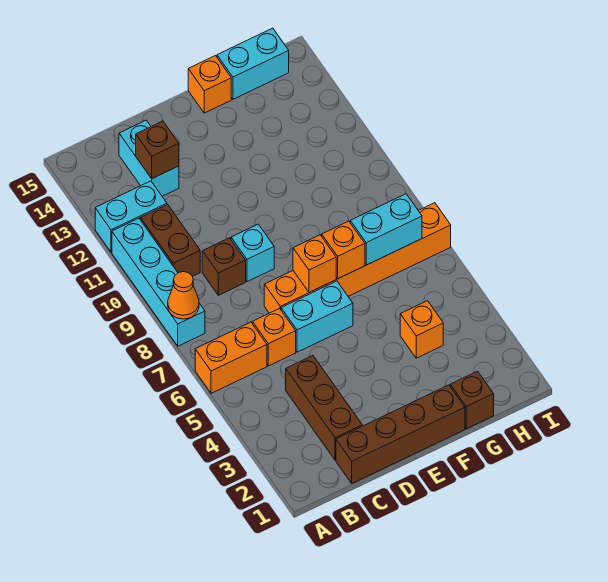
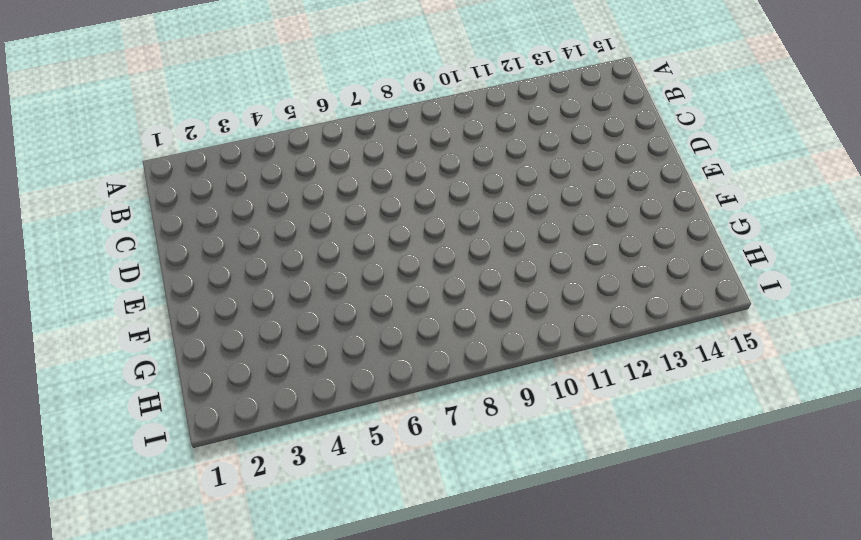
none -> orange brick A6:B6 level 1
none -> cyan brick A8:A11 level 1
none -> cyan brick A12:B12 level 1

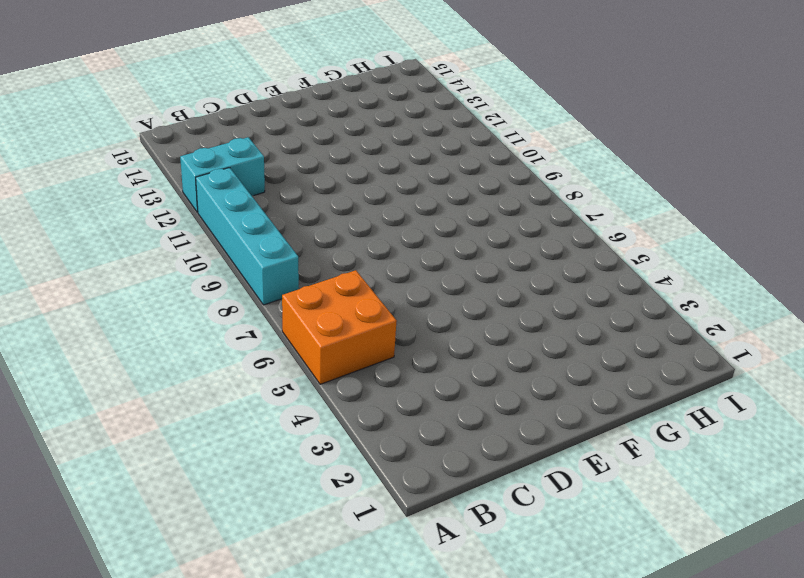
orange brick A5:B6 level 1 -> orange brick A6:B6 level 1
none -> brown brick B10:B11 level 1
none -> brown brick C1:F1 level 1
none -> brown brick C2:C4 level 1

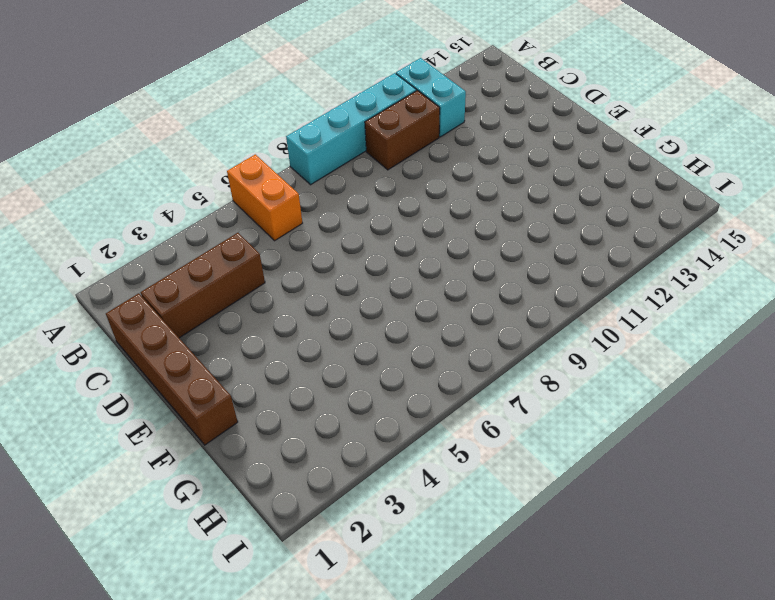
none -> orange brick C6 level 1
none -> brown brick C9 level 1
none -> cyan brick C13:C14 level 1

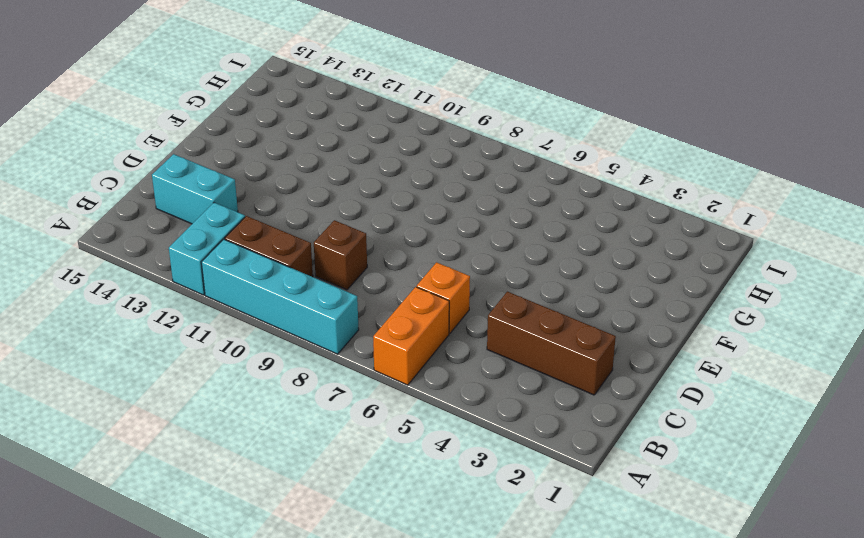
none -> brown brick C1:F1 level 1
none -> cyan brick D6:E6 level 1
none -> orange brick D7:I7 level 1

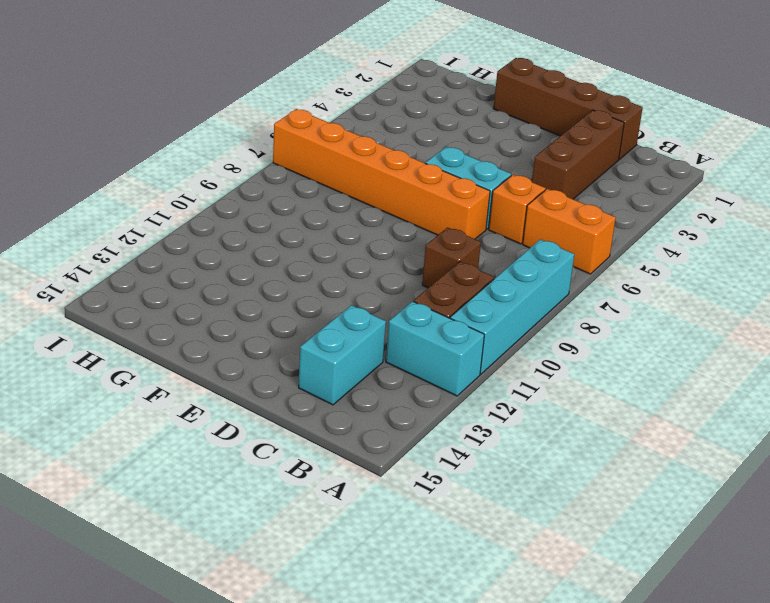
none -> cyan brick D9 level 1
none -> orange brick F15 level 1
none -> brown brick G1 level 1

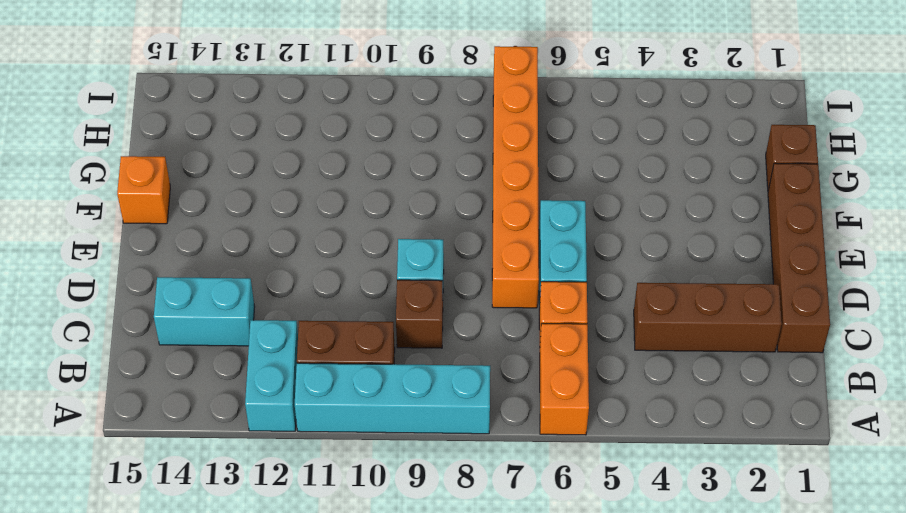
none -> orange brick G4 level 1
none -> cyan brick G15:H15 level 1
none -> orange cone A8 level 2

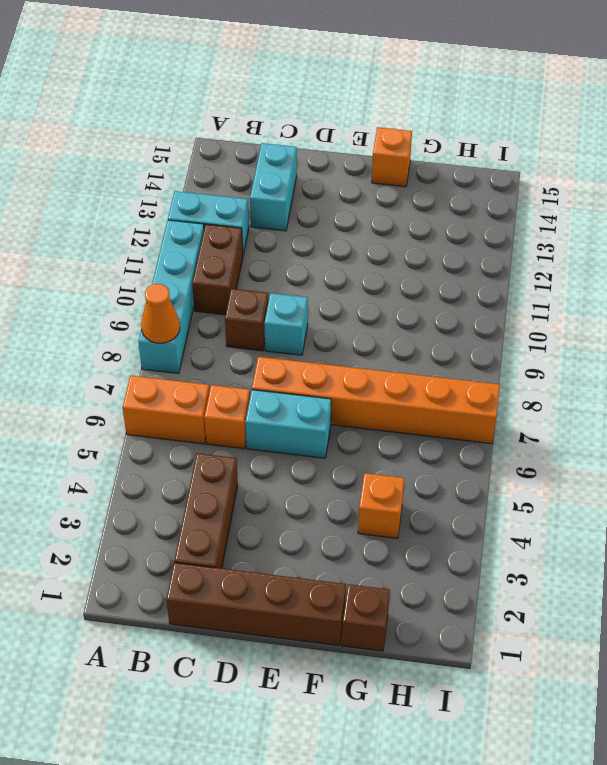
none -> cyan brick G15:H15 level 1
none -> brown brick C13 level 2
none -> orange brick E7 level 2

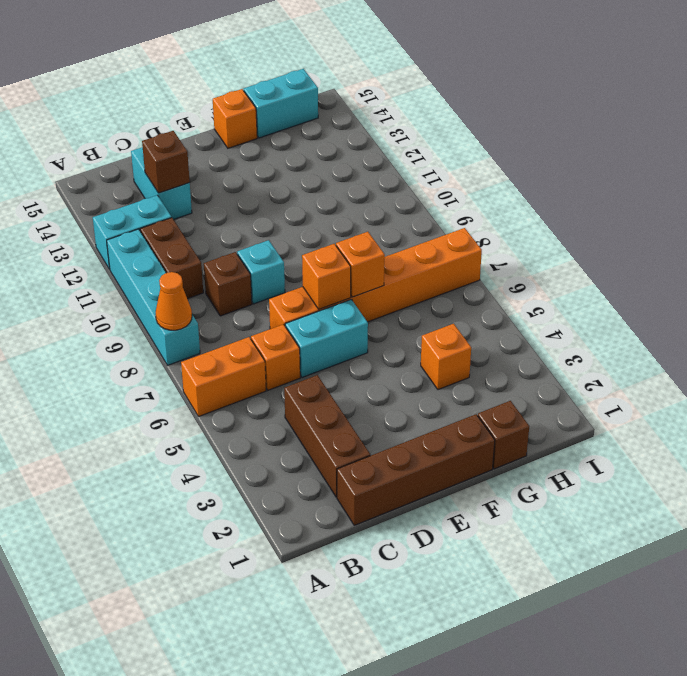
none -> cyan brick G7:H7 level 2

